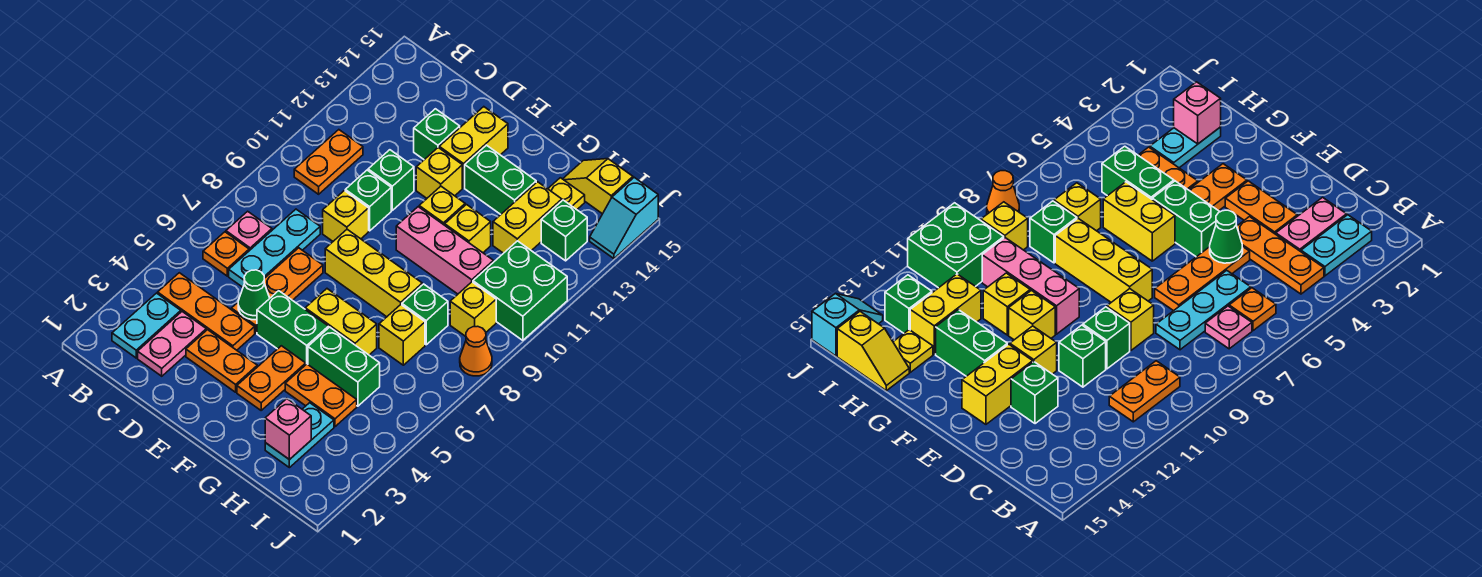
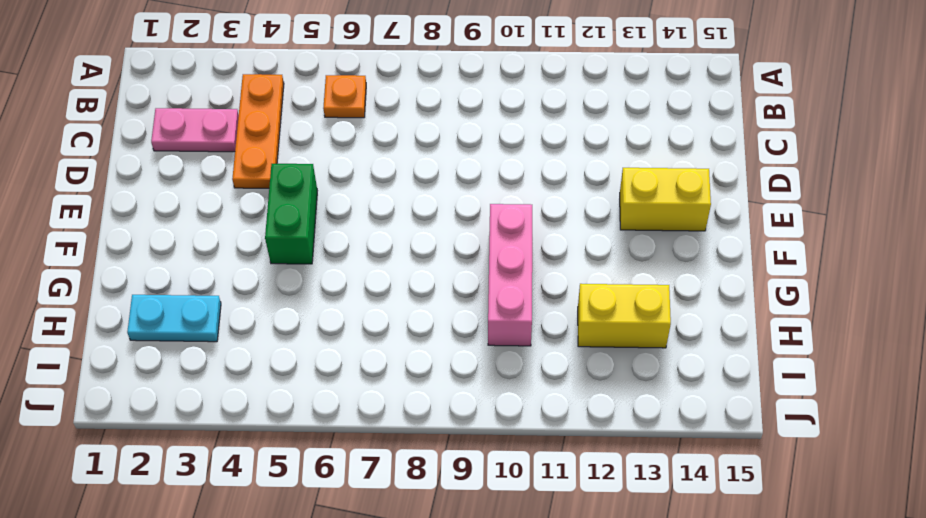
none -> cyan plate B2:B3 level 1
none -> pink plate B7 level 1
none -> orange plate B10:B11 level 1
none -> cyan plate C6:C8 level 1

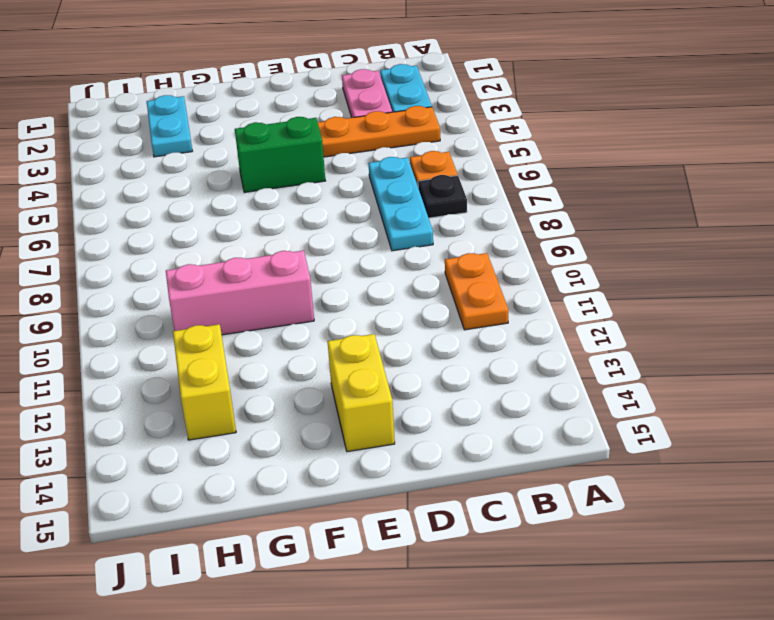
black plate B7 level 1 -> pink plate B7 level 1
none -> orange plate D3:E3 level 1
none -> orange plate D5:D7 level 1
none -> yellow brick D9 level 1
none -> green brick D10 level 1

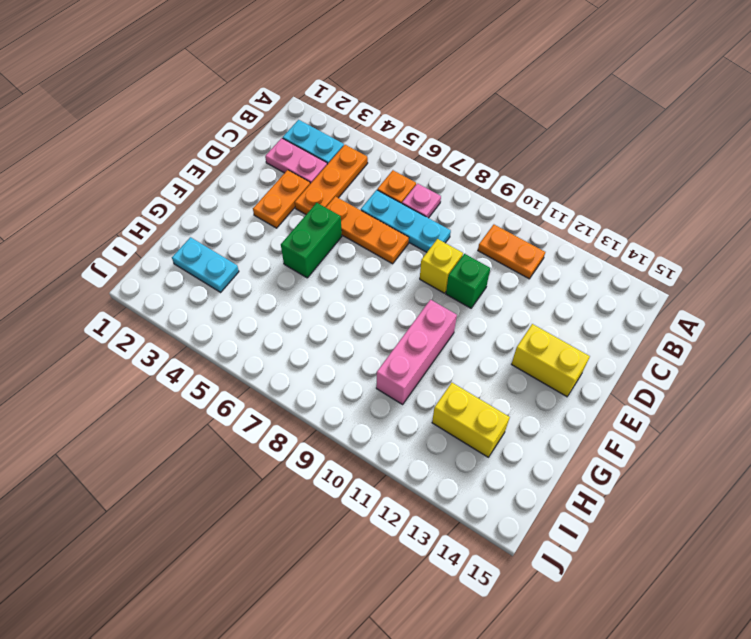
none -> green brick D11 level 1
none -> green brick D13 level 1
none -> yellow brick E8:G8 level 1
none -> yellow brick E12 level 1

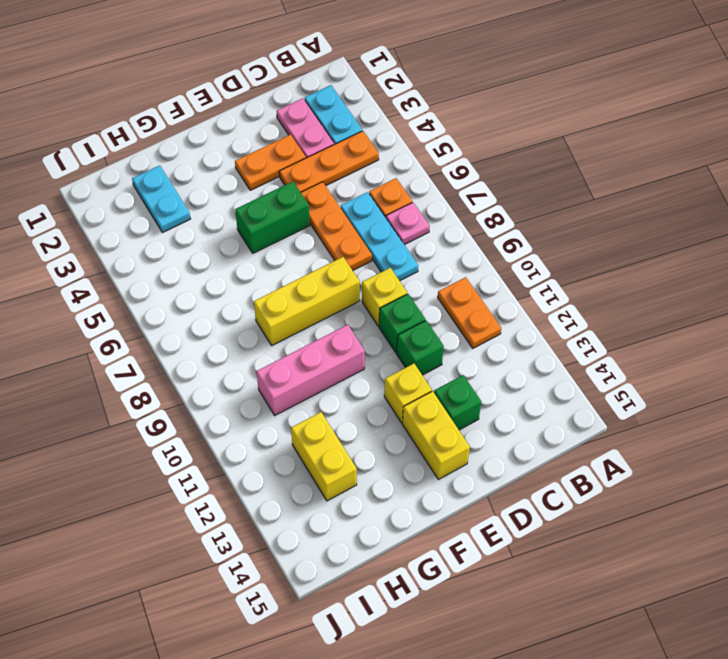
none -> orange plate F3:F4 level 1
none -> yellow brick F6:G6 level 1
none -> yellow brick F11 level 1
none -> green brick F13:G13 level 1

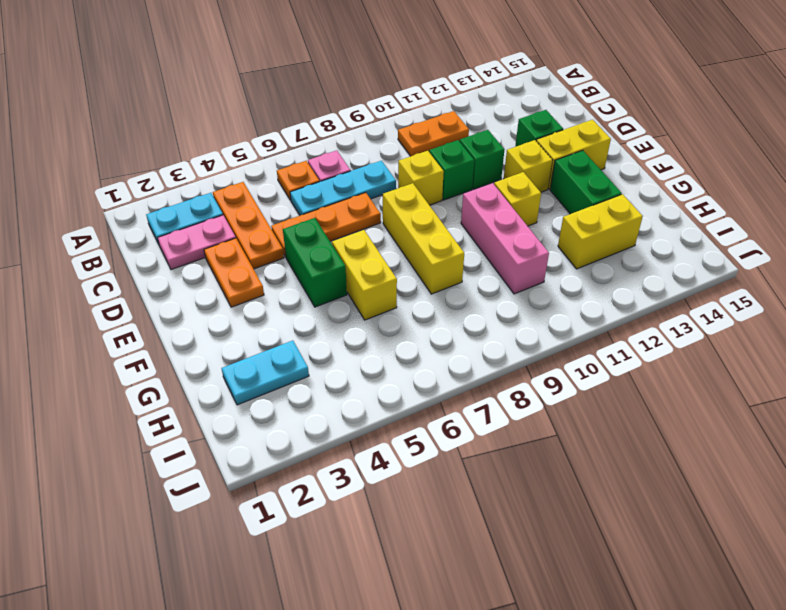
none -> orange plate F3:F4 level 1
none -> orange plate G4:H4 level 1
none -> green brick G5:H5 level 1
none -> yellow brick G11 level 1

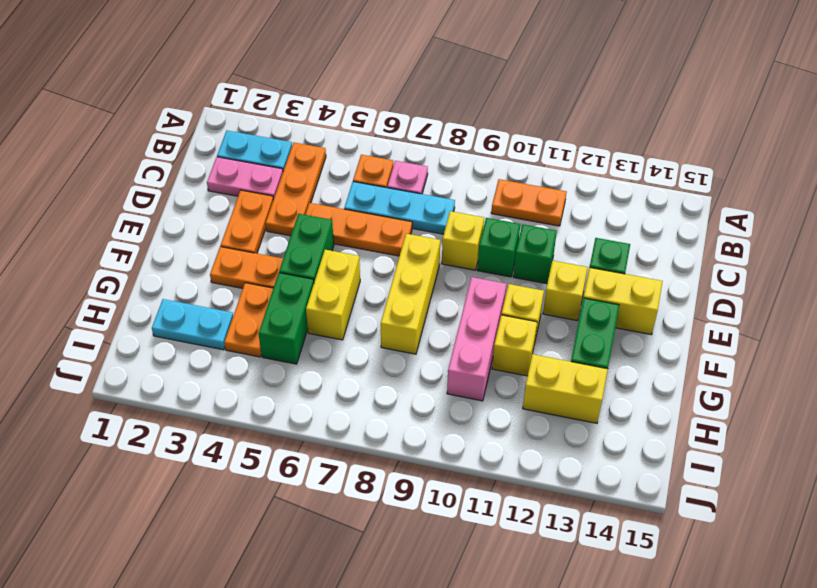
none -> yellow brick H7 level 1
none -> green brick H8 level 1
none -> yellow plate H14 level 1
none -> yellow slope H15:I15 level 1 top I

